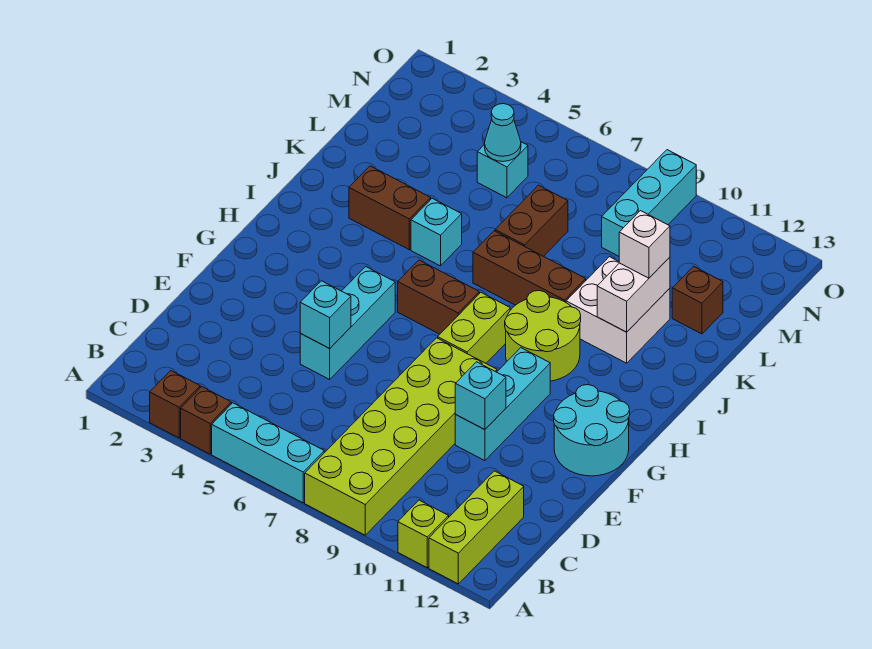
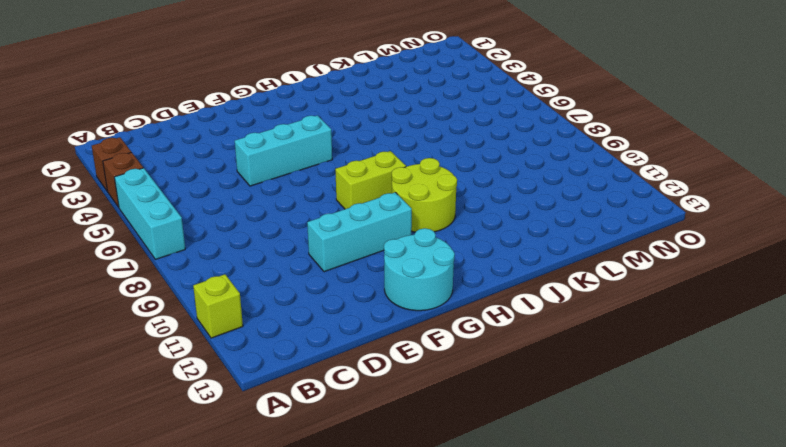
none -> lime brick A8:F9 level 1
none -> lime brick A12:C12 level 1
none -> brown brick H6:H7 level 1

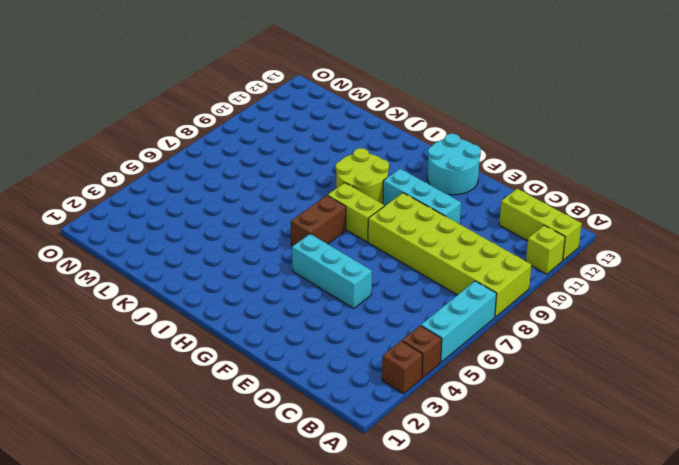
none -> brown brick J3:J4 level 1
none -> cyan brick J5 level 1
none -> brown brick J7:J9 level 1

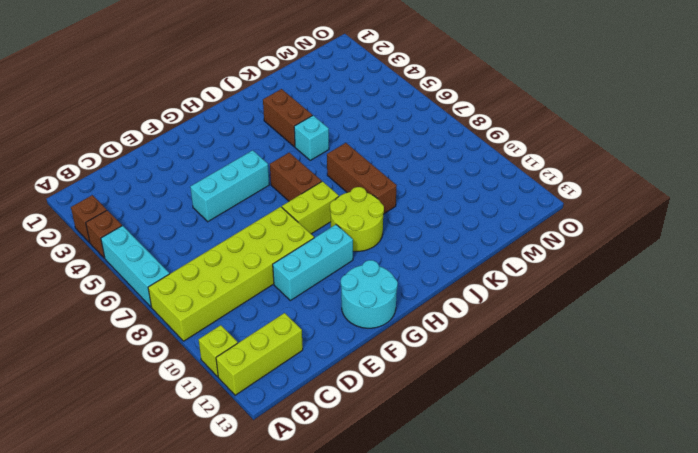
none -> white brick J10:K11 level 1
none -> brown brick K7:L7 level 1
none -> brown brick L12 level 1

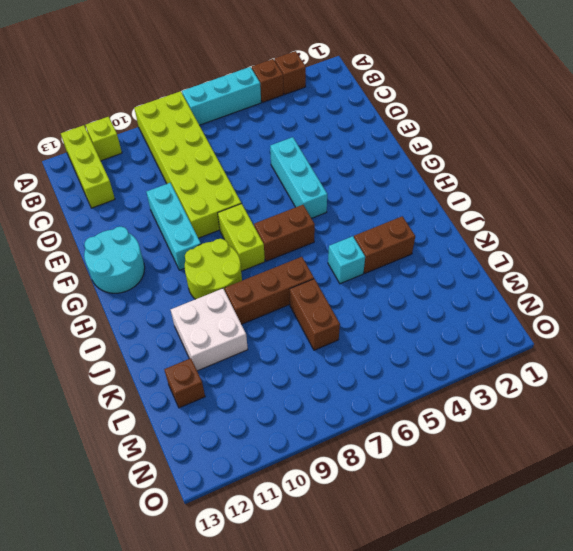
none -> cyan brick M5 level 1
none -> cyan brick M9:O9 level 1
none -> cyan brick E5 level 2

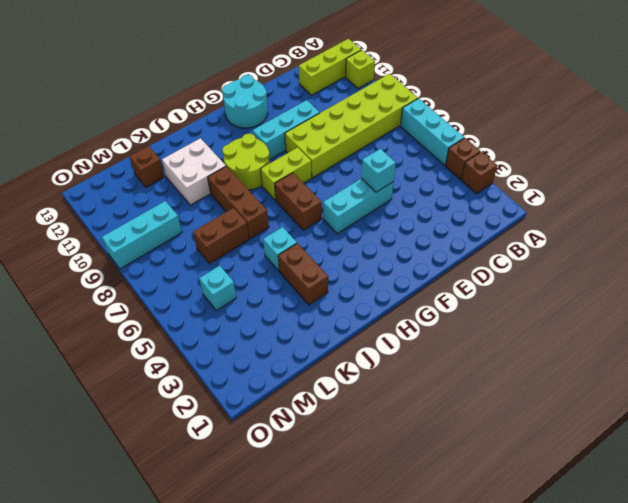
none -> cyan brick E10 level 2
none -> white brick J11:K11 level 2
none -> cyan cone M5 level 2

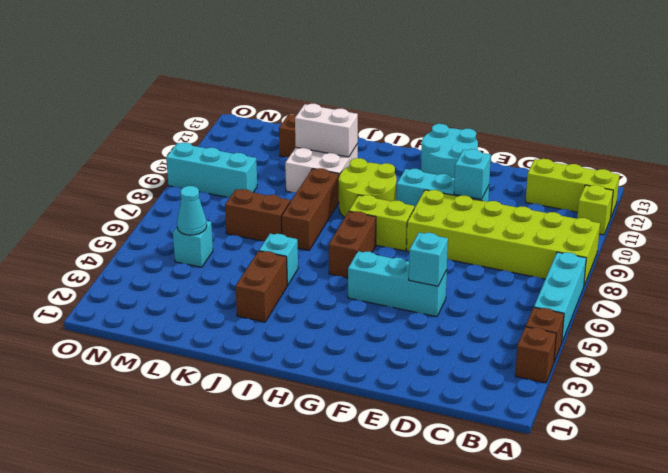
none -> white brick K11 level 3

